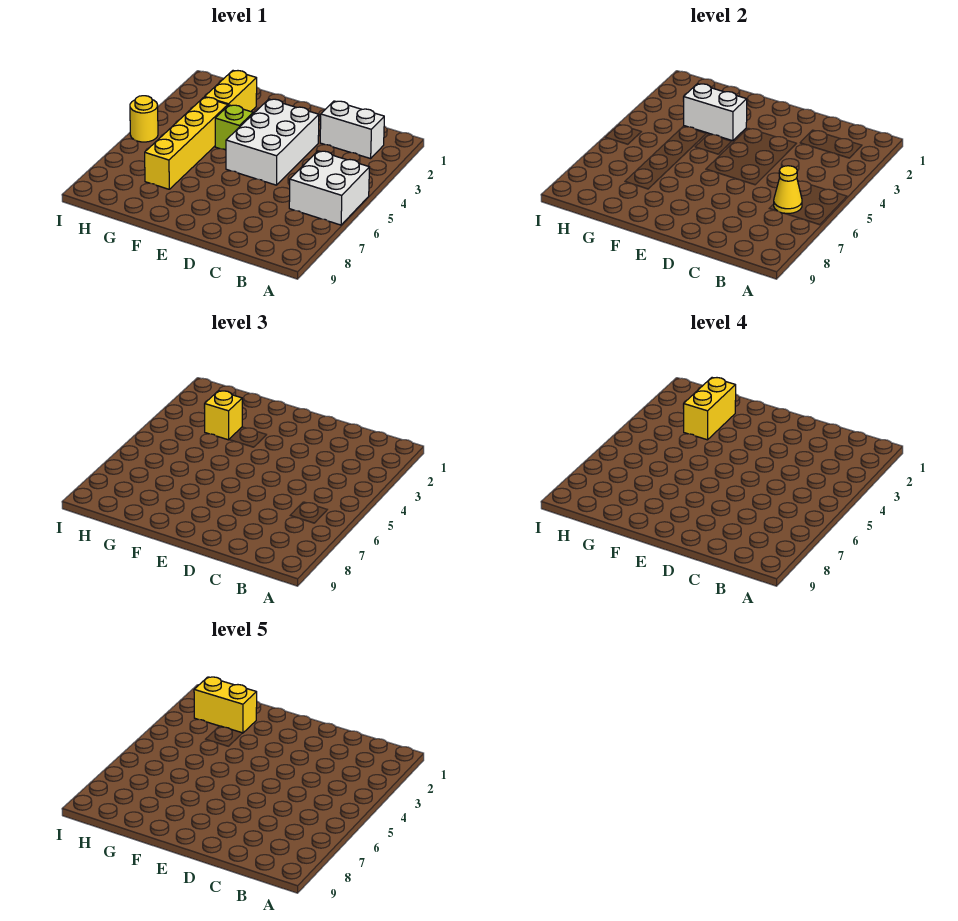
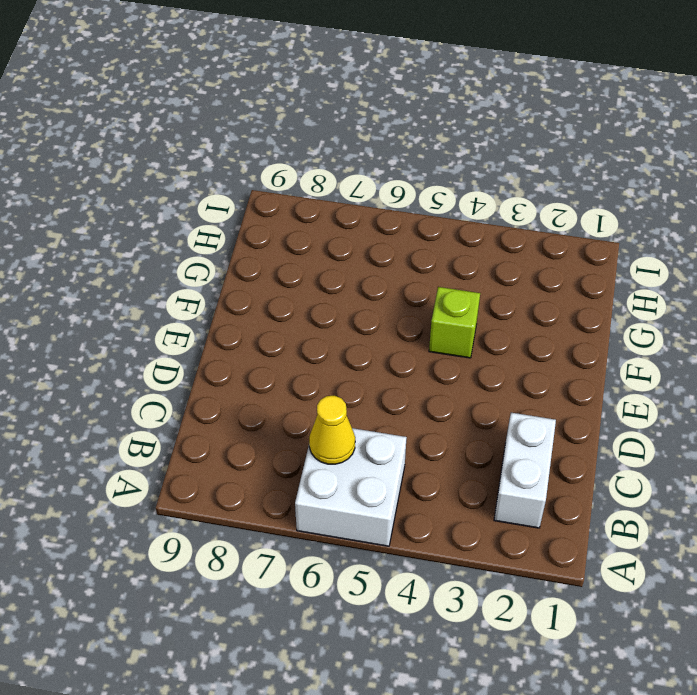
none -> white brick D3:E5 level 1
none -> yellow brick G2:G3 level 1
none -> yellow brick G4:G7 level 1

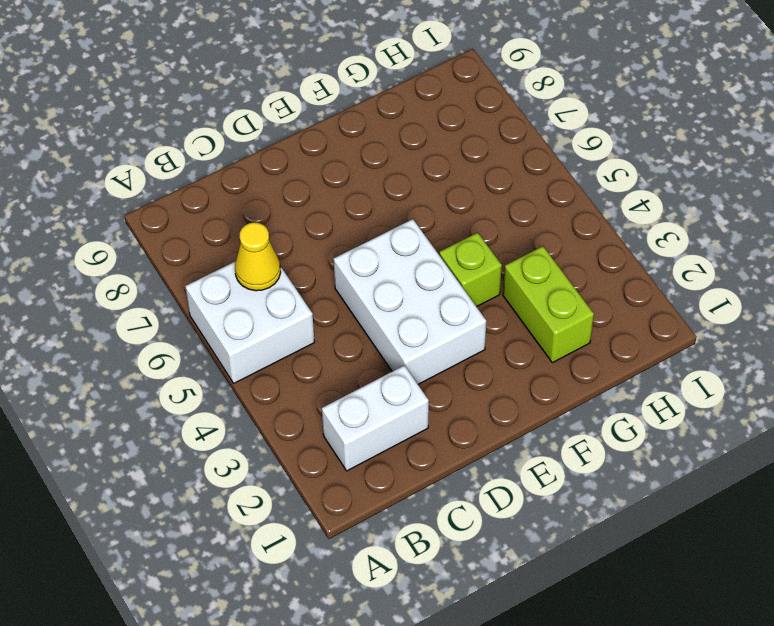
lime brick G2:G3 level 1 -> yellow brick G2:G3 level 1
none -> yellow brick G4:G7 level 1
none -> yellow round brick I5 level 1
none -> white brick F3:G3 level 2

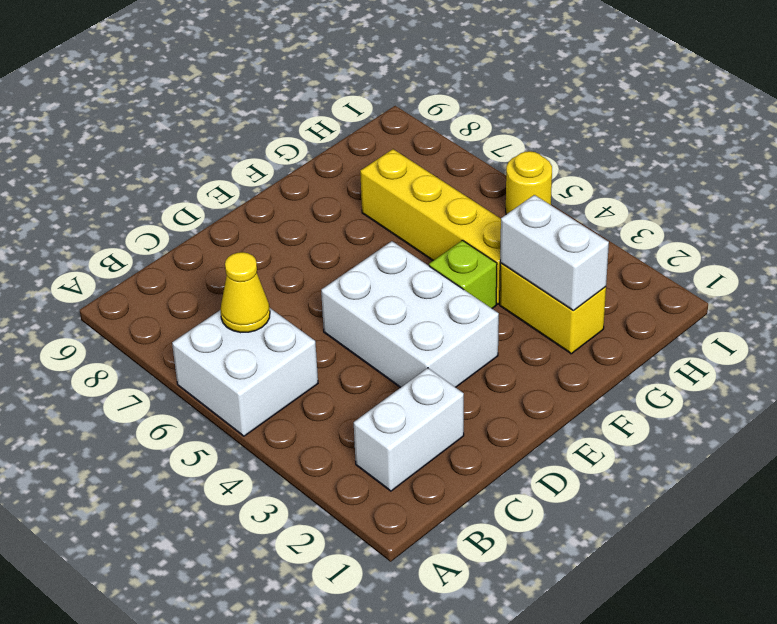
white brick G2:G3 level 2 -> white brick F3:G3 level 2
none -> yellow brick G3 level 3
none -> yellow brick G2:G3 level 4
none -> yellow brick G2:H2 level 5

